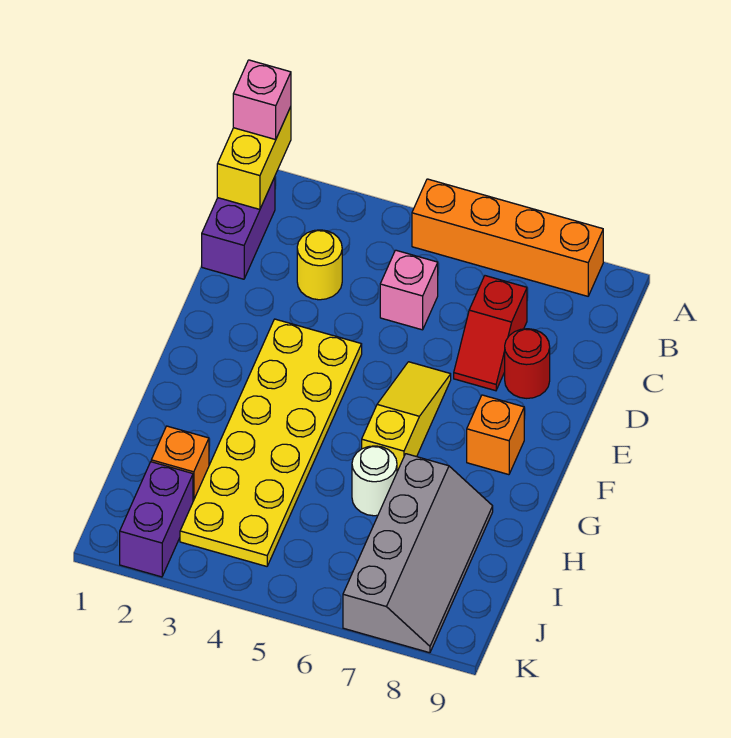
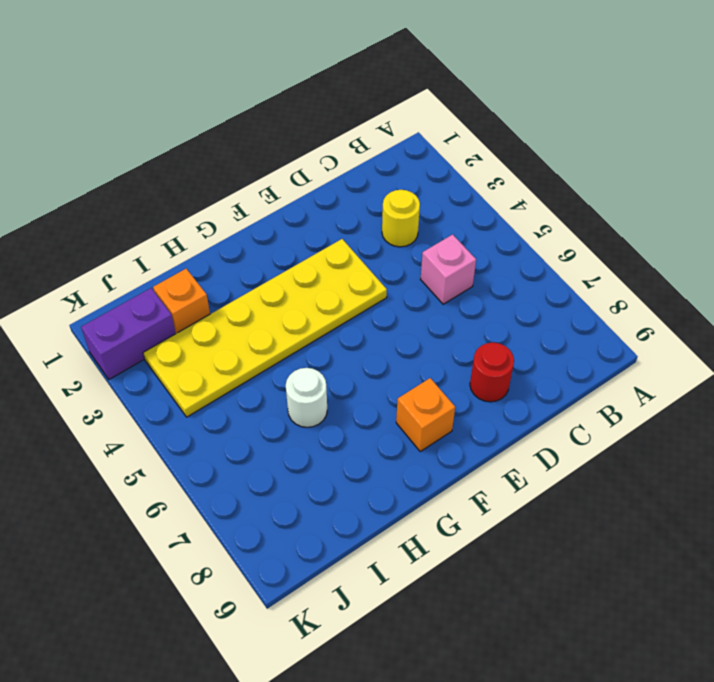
none -> orange brick A5:A8 level 1
none -> purple brick B1:C1 level 1
none -> red slope C7:D7 level 1 top C

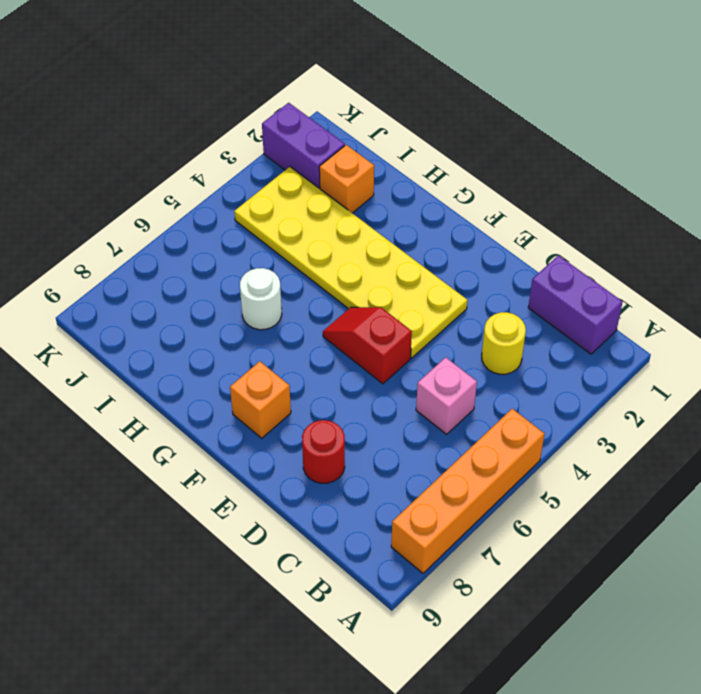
red slope E5:F5 level 1 top E -> red slope C7:D7 level 1 top C
none -> yellow slope E6:G6 level 1 top G
none -> grey slope H7:K8 level 1 top 7
none -> yellow brick A1:B1 level 2

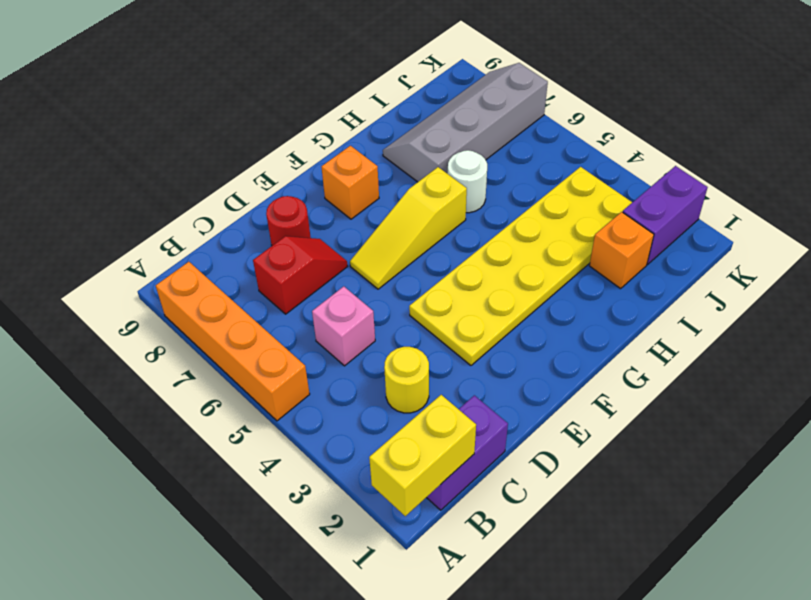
none -> pink brick A1 level 3

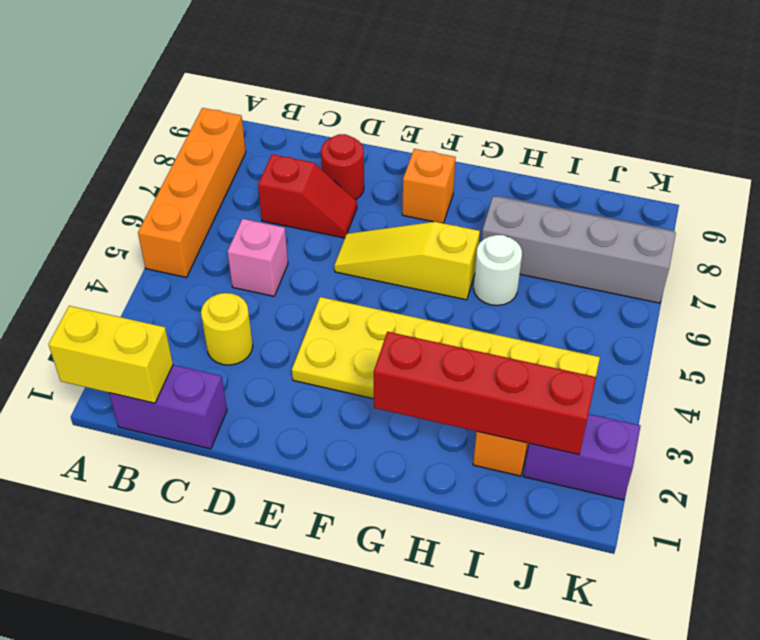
red brick G2:J2 level 2 -> none
none -> pink brick A1 level 3

